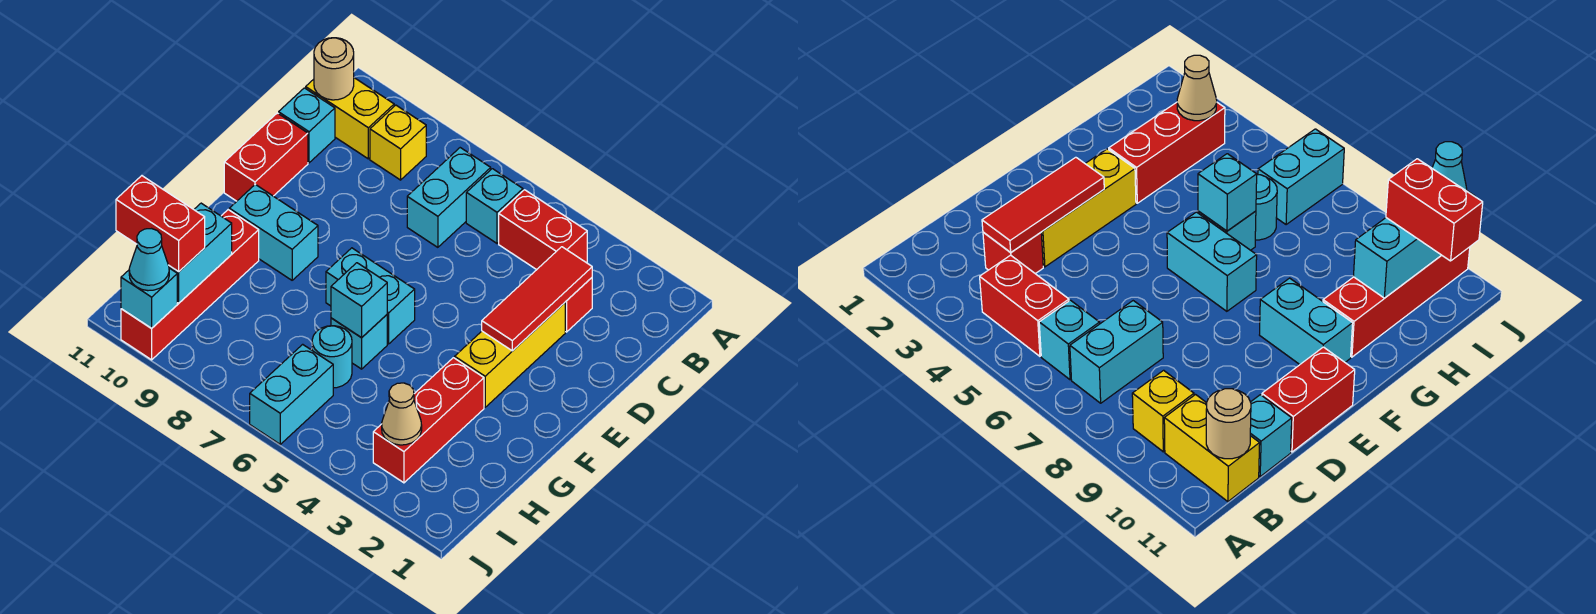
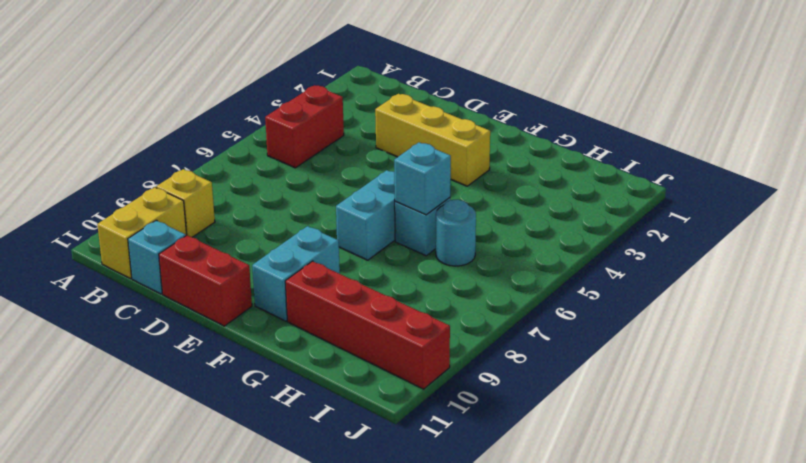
none -> cyan brick B6 level 1
none -> cyan brick B7:C7 level 1
none -> red brick C3 level 1

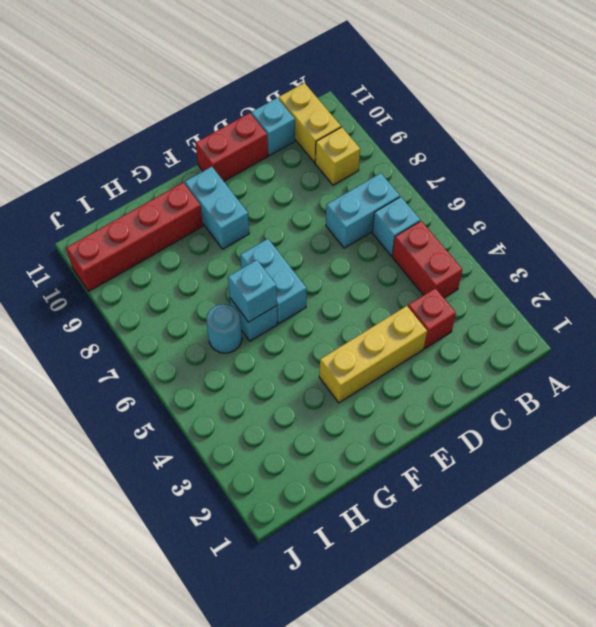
none -> red brick G3:I3 level 1
none -> cyan brick I6:J6 level 1
none -> tan round brick B11 level 2

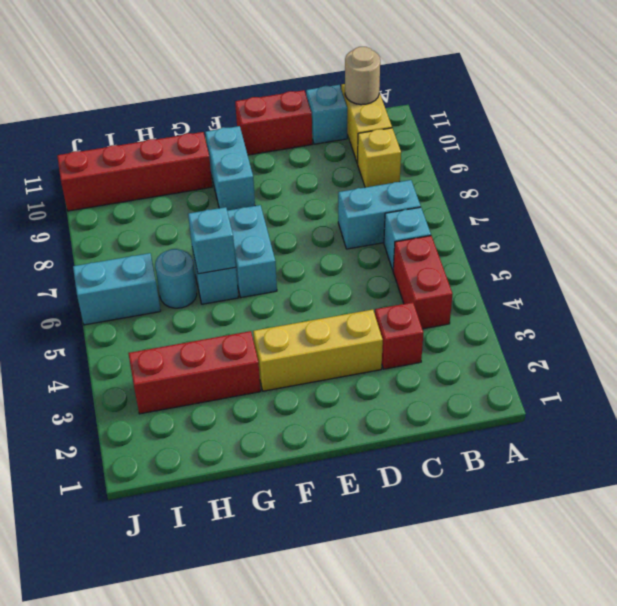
none -> red tile C3:E3 level 2
none -> cyan brick H10:I10 level 2
none -> tan cone I3 level 2

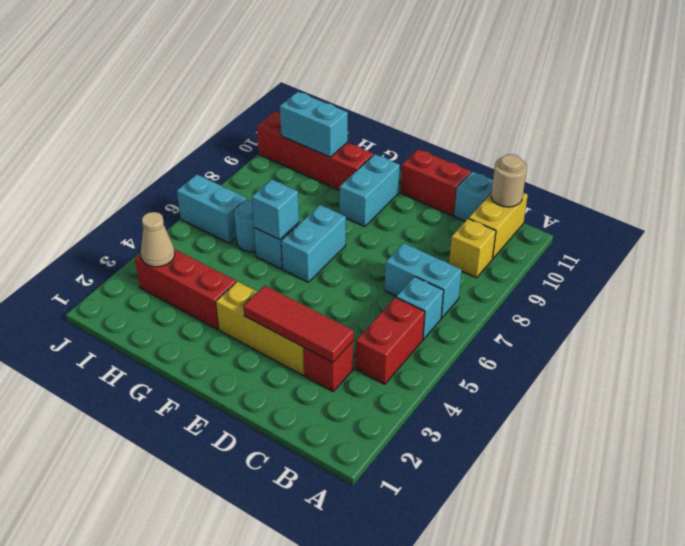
none -> cyan brick J10 level 2
none -> red brick I10:I11 level 3
none -> cyan cone J10 level 3

